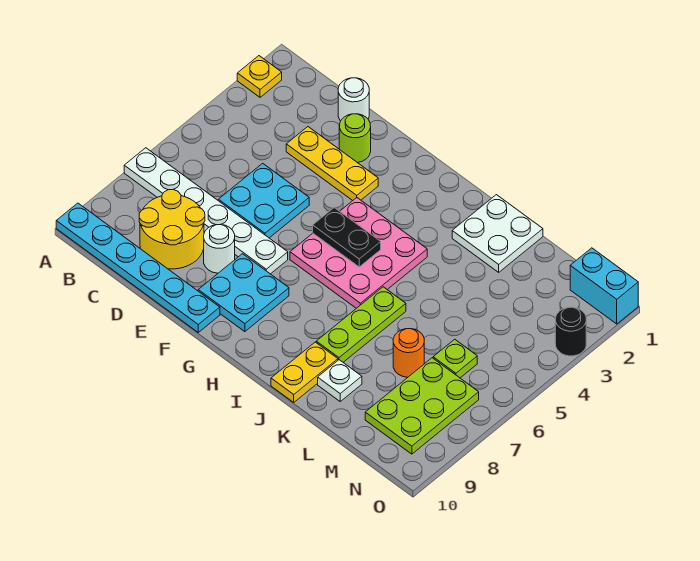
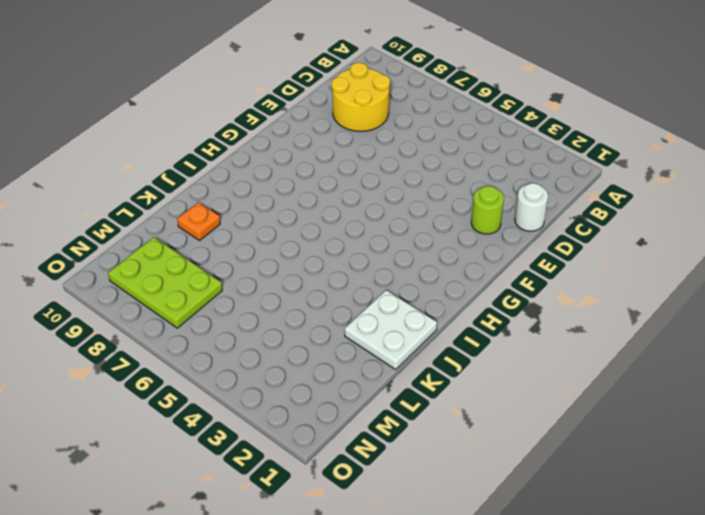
orange plate K9 level 1 -> white plate K9 level 1
none -> yellow plate A2 level 1
none -> white plate A7:F7 level 1
none -> cyan plate A10:F10 level 1

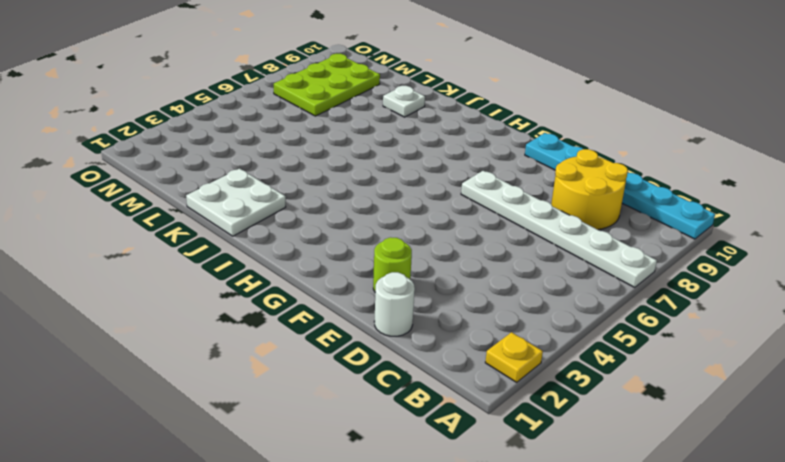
none -> yellow plate D3:F3 level 1
none -> cyan plate D5:E6 level 1
none -> white round brick E8 level 1

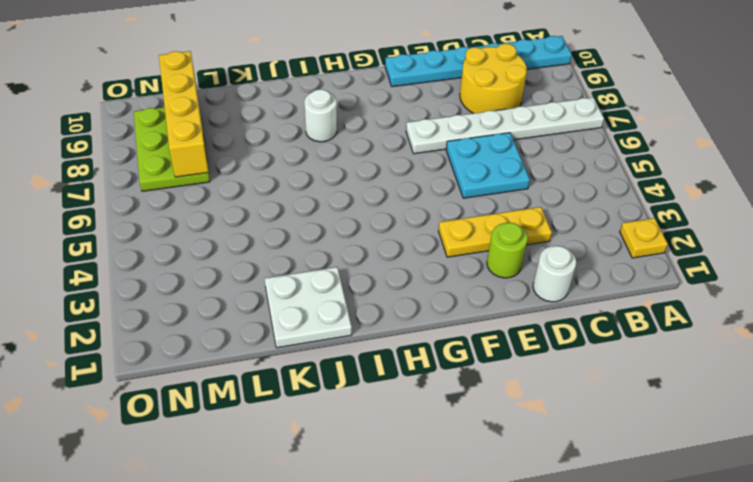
white round brick I8 level 1 -> white round brick E8 level 1
yellow brick M7:M10 level 2 -> none
none -> cyan plate F8:G9 level 1
none -> pink plate G4:I6 level 1
none -> lime plate J6:J8 level 1

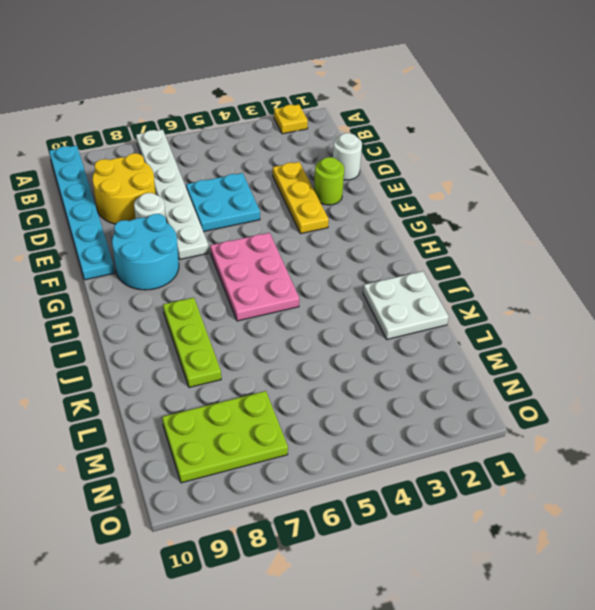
cyan round brick F8:G9 level 1 -> cyan plate F8:G9 level 1
pink plate G5:I6 level 1 -> pink plate G4:I6 level 1
lime plate I8:K8 level 1 -> lime plate J6:J8 level 1
none -> yellow plate J9:J10 level 1
none -> white plate K9 level 1
none -> orange round brick L7 level 1

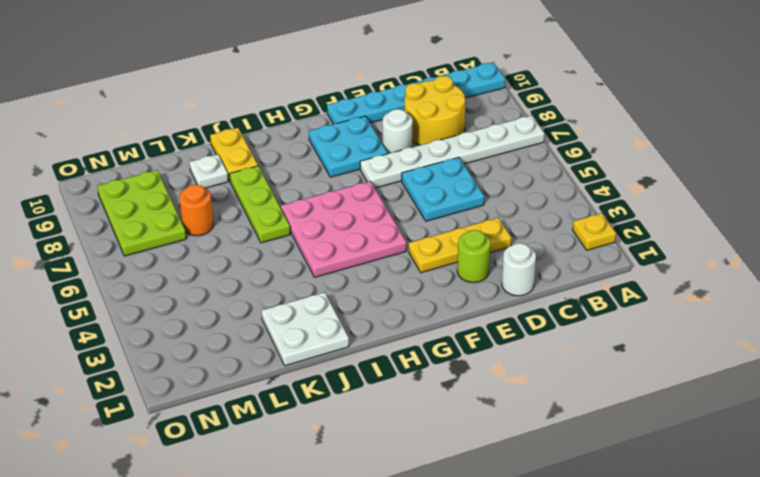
none -> lime plate M6 level 1
none -> cyan brick N1:O1 level 1
none -> black round brick O3 level 1

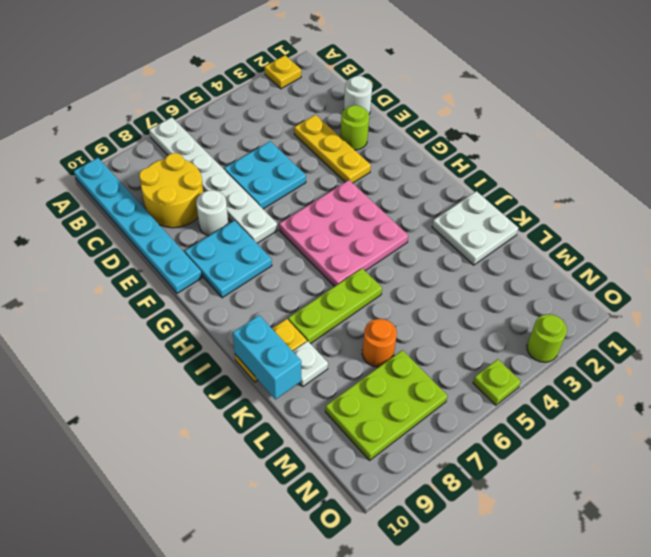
cyan brick J10:K10 level 2 -> cyan brick N1:O1 level 1
lime round brick O3 level 1 -> black round brick O3 level 1
lime plate O5 level 1 -> lime plate M6 level 1
none -> black plate G5:H5 level 2

